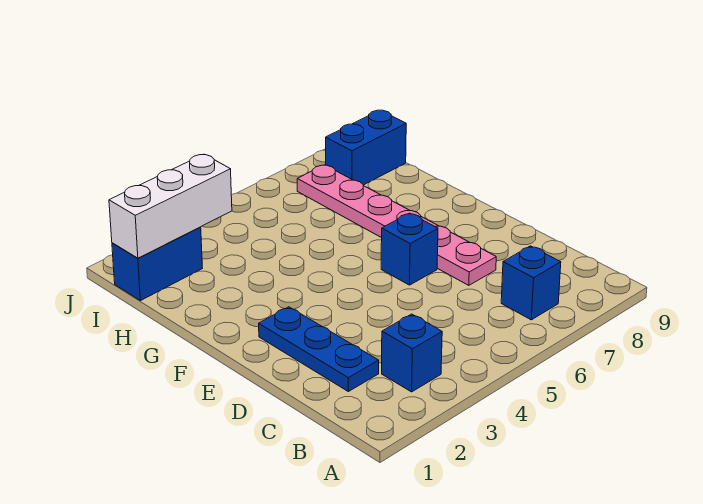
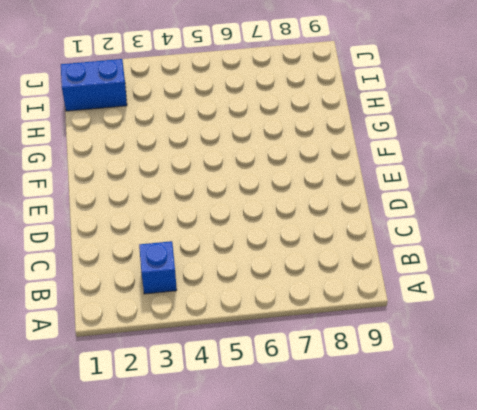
none -> blue brick B7 level 1
none -> blue plate C2:E2 level 1

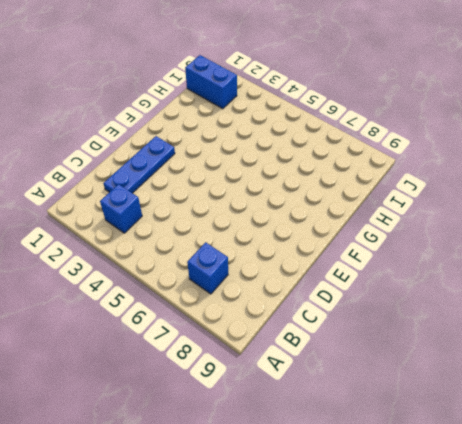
none -> pink plate D7:I7 level 1
none -> blue brick E6 level 1

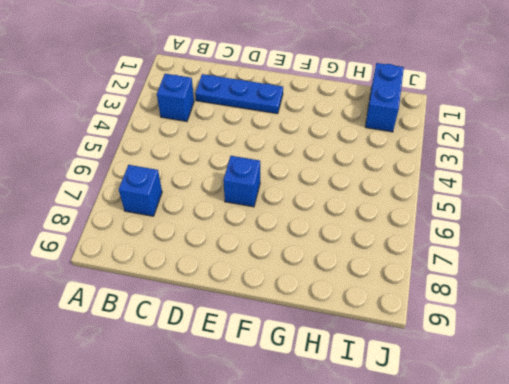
none -> pink plate D7:I7 level 1
none -> blue brick I8:I9 level 1

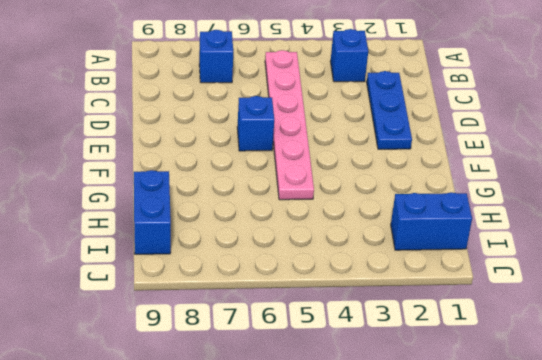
pink plate B5:G5 level 1 -> pink plate D7:I7 level 1
blue brick H9:I9 level 1 -> blue brick I8:I9 level 1
none -> white brick I1:I3 level 2

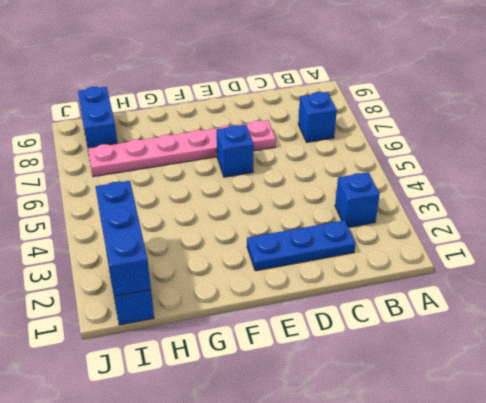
blue brick I1:I3 level 2 -> white brick I1:I3 level 2

